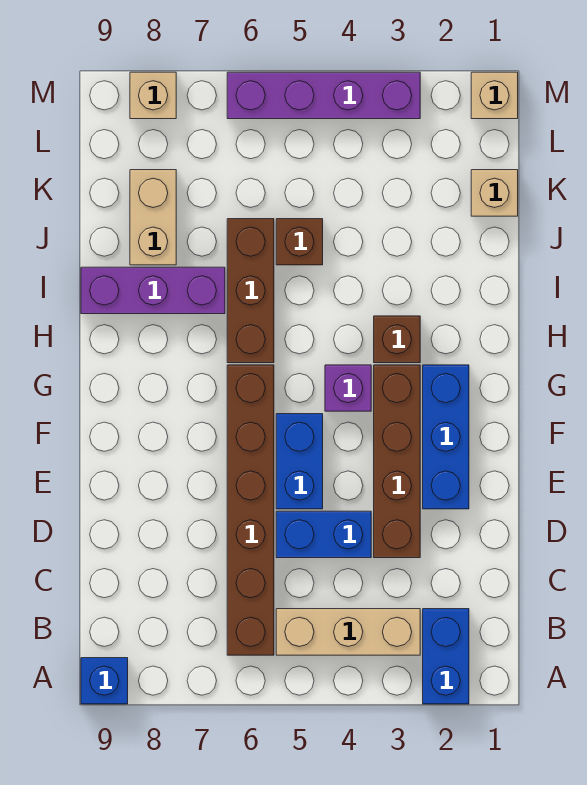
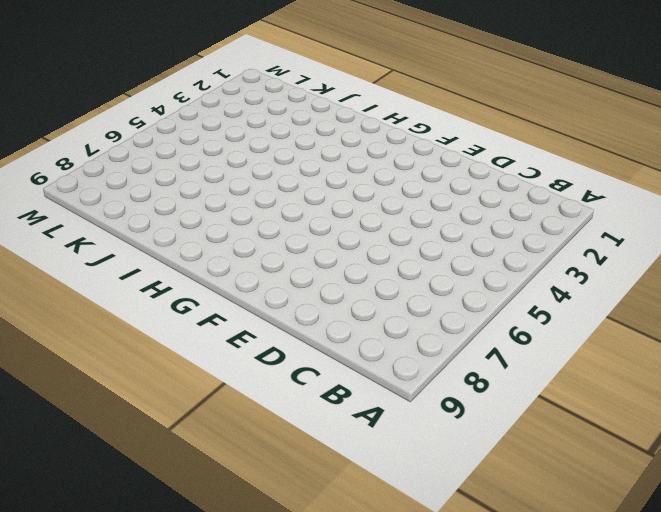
none -> blue brick A2:B2 level 1
none -> blue brick A9 level 1
none -> tan brick B3:B5 level 1

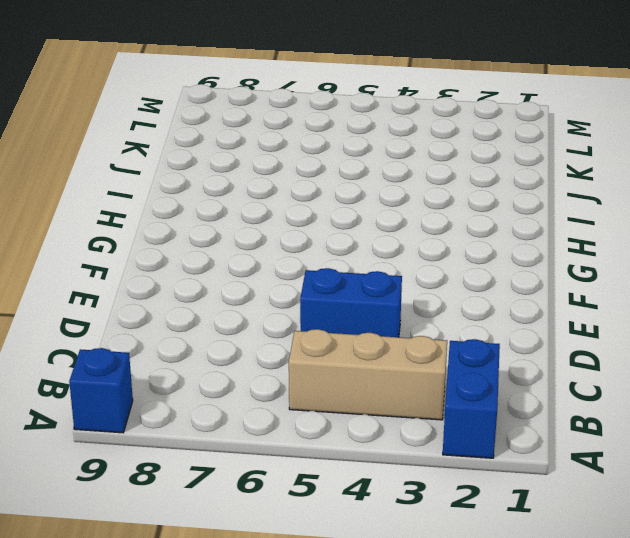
none -> brown brick B6:G6 level 1
none -> brown brick D3:G3 level 1
none -> blue brick E2:G2 level 1

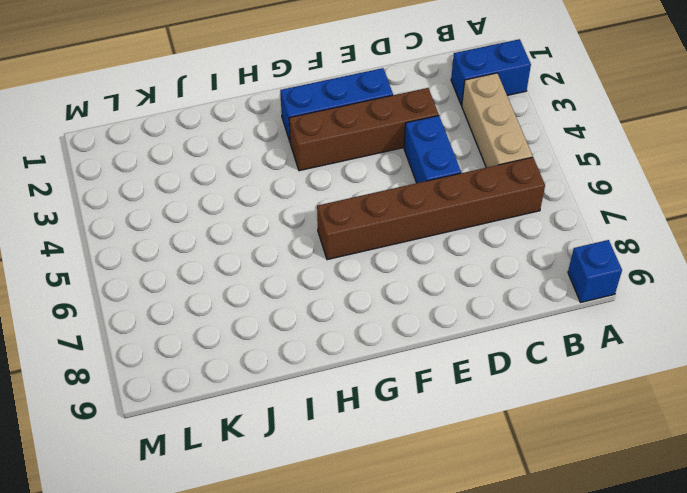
none -> blue brick E5:F5 level 1
none -> purple brick G4 level 1
none -> brown brick H3 level 1

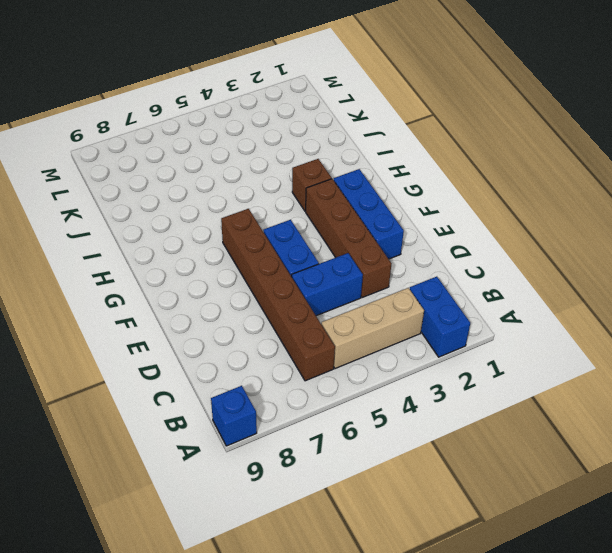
none -> purple brick G4 level 1
none -> brown brick H6:J6 level 1
none -> purple brick I7:I9 level 1

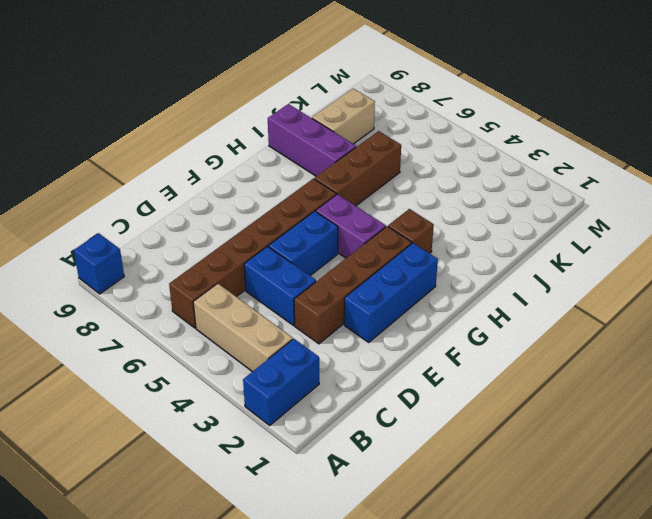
purple brick G4:G5 level 1 -> purple brick G4 level 1
none -> brown brick J5 level 1
none -> tan brick K1 level 1
none -> tan brick M1 level 1

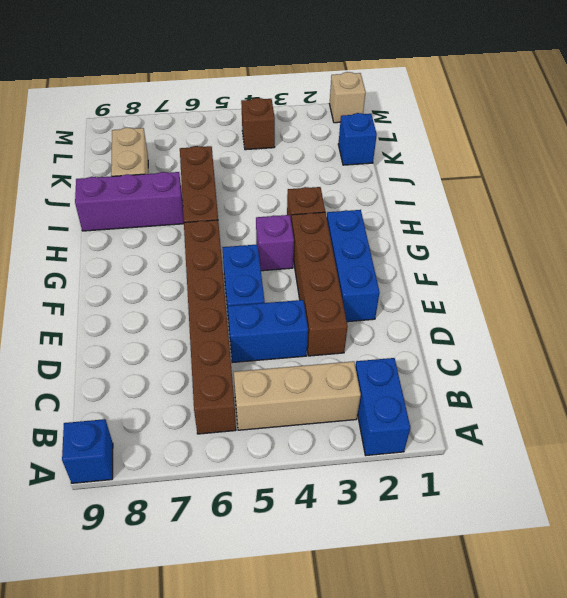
blue brick K1 level 1 -> tan brick K1 level 1
brown brick L4 level 1 -> brown brick J5 level 1
none -> purple brick M3:M6 level 1
none -> tan brick M8 level 1

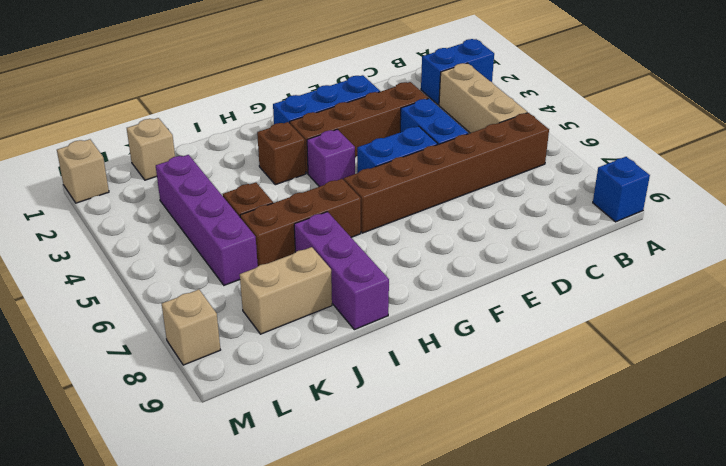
purple brick K3:K6 level 1 -> purple brick M3:M6 level 1

